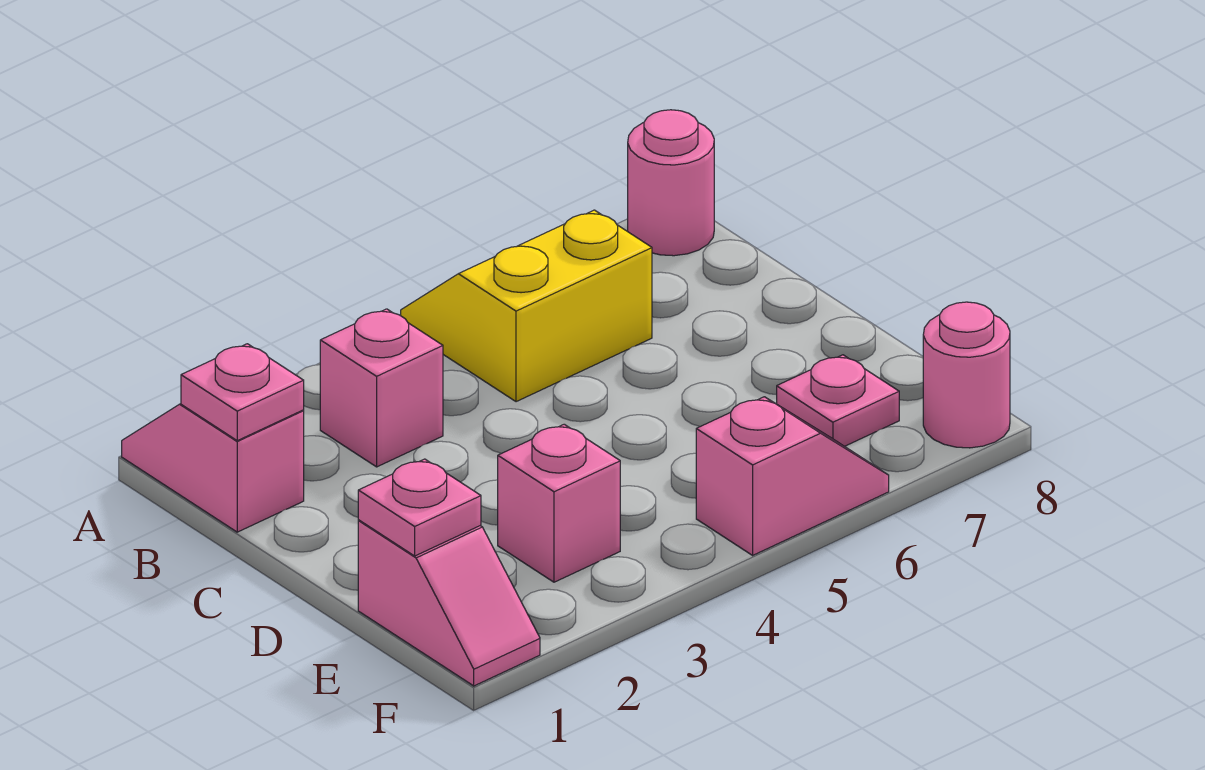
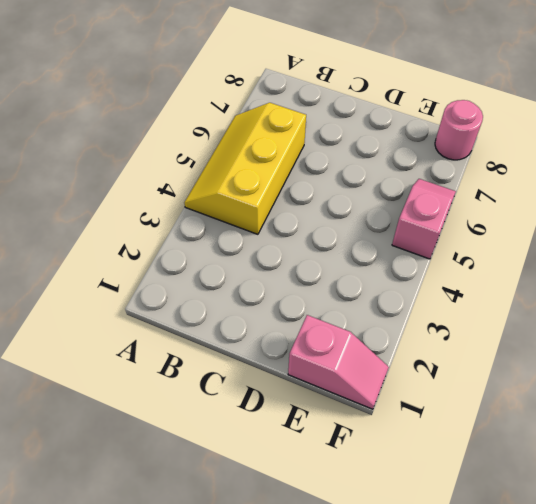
yellow slope A4:B6 level 1 top B -> yellow slope A5:B6 level 1 top B
none -> pink slope A1:B1 level 1 top B
none -> pink round brick A8 level 1

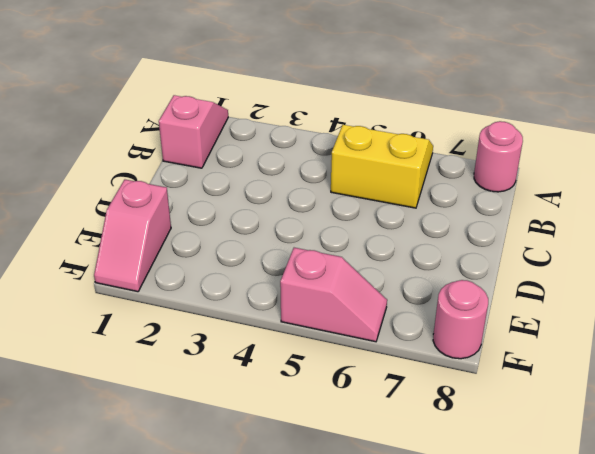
none -> pink brick B3 level 1
none -> pink brick E3 level 1

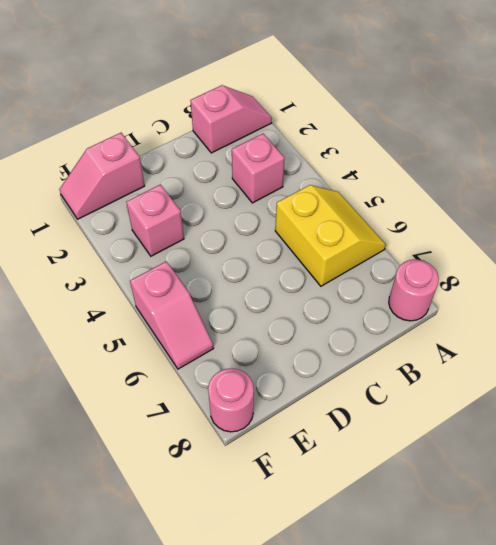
none -> pink plate E7 level 1
none -> pink plate B1 level 2

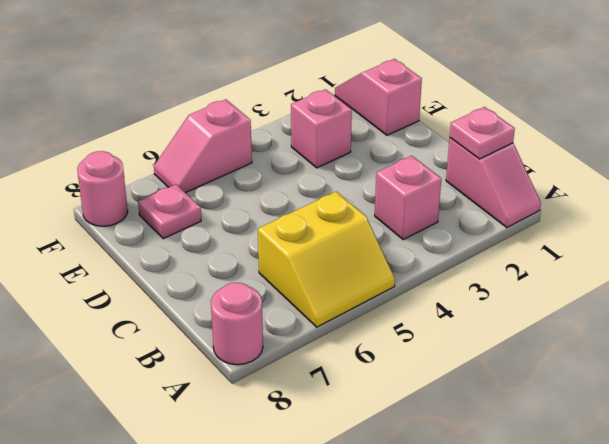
none -> pink plate E1 level 2

